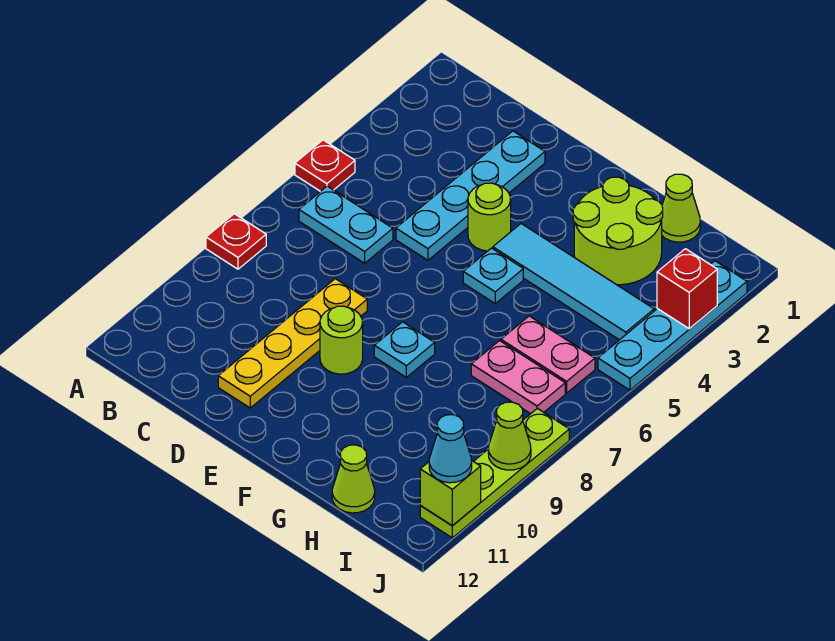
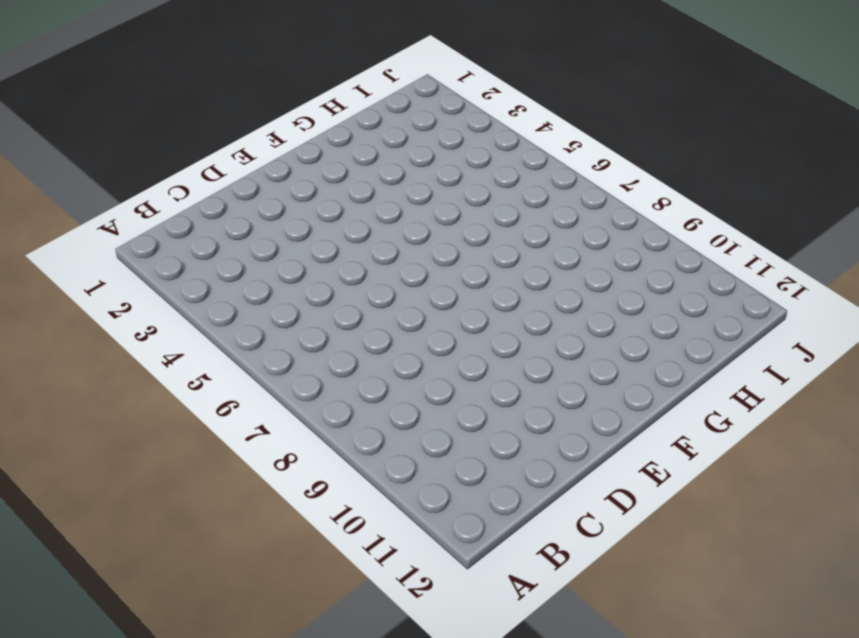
none -> red plate A5 level 1
none -> red plate A8 level 1
none -> cyan plate B6:C6 level 1

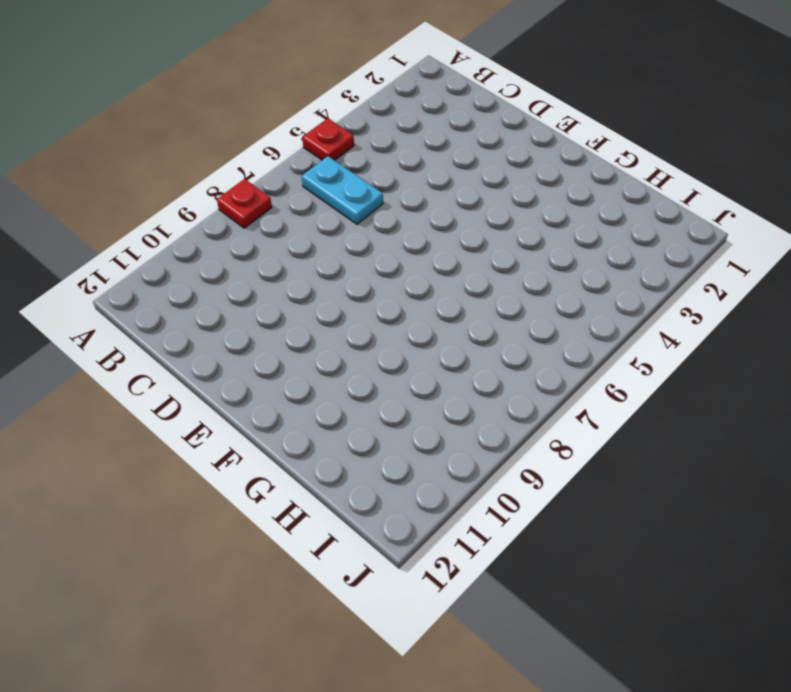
none -> cyan plate D2:D5 level 1
none -> yellow plate D8:D11 level 1
none -> lime round brick E4 level 1

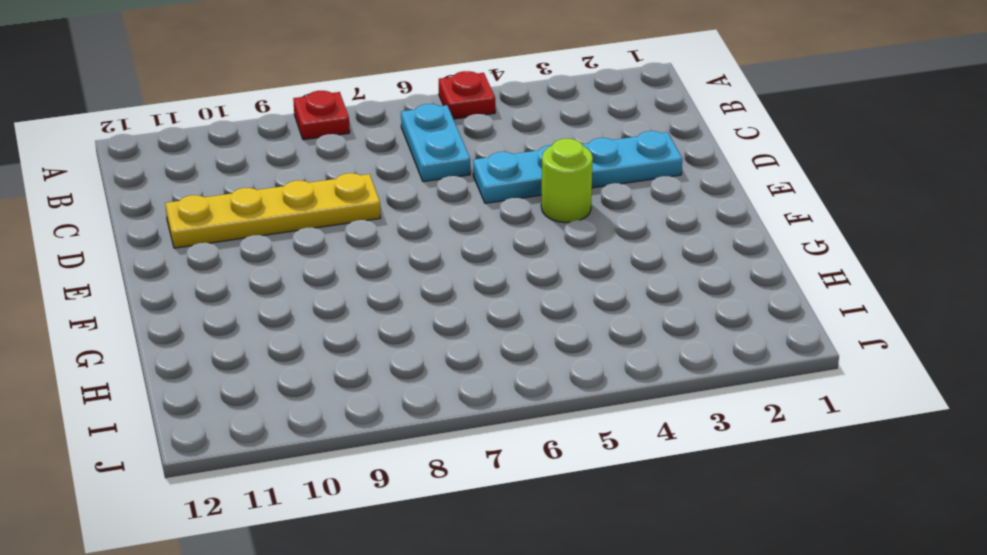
none -> lime round brick E9 level 1
none -> cyan tile F4:I4 level 1
none -> cyan plate F5 level 1

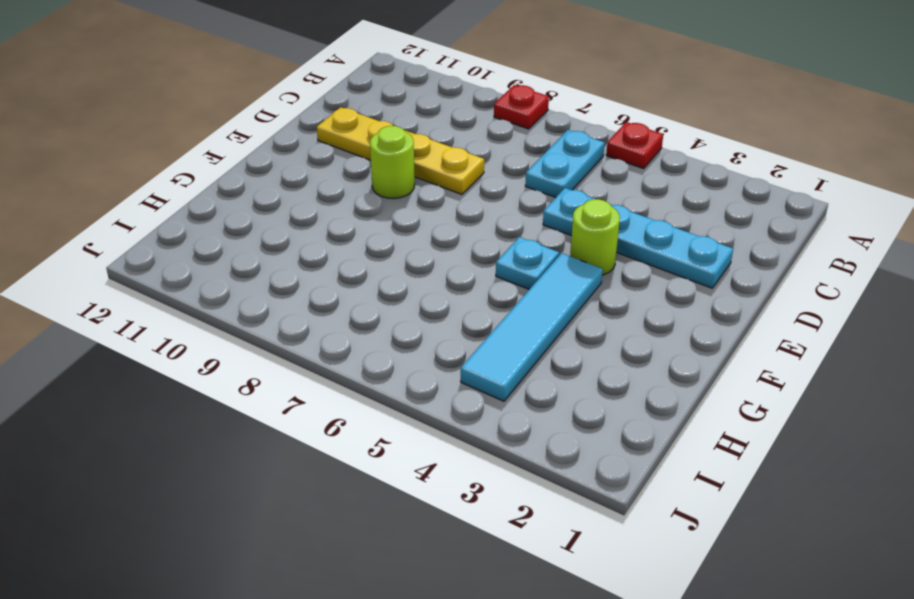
none -> cyan plate F8 level 1
none -> lime round brick G2:H3 level 1
none -> lime cone H1 level 1

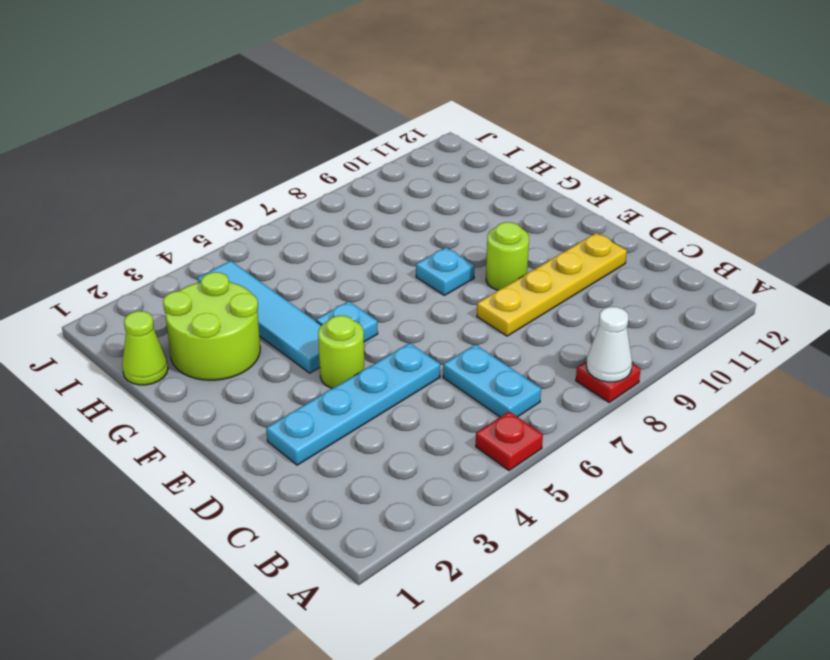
white cone A8 level 2 -> none
none -> pink plate H6:I6 level 1
none -> pink plate H7:I7 level 1
none -> lime cone H12 level 1

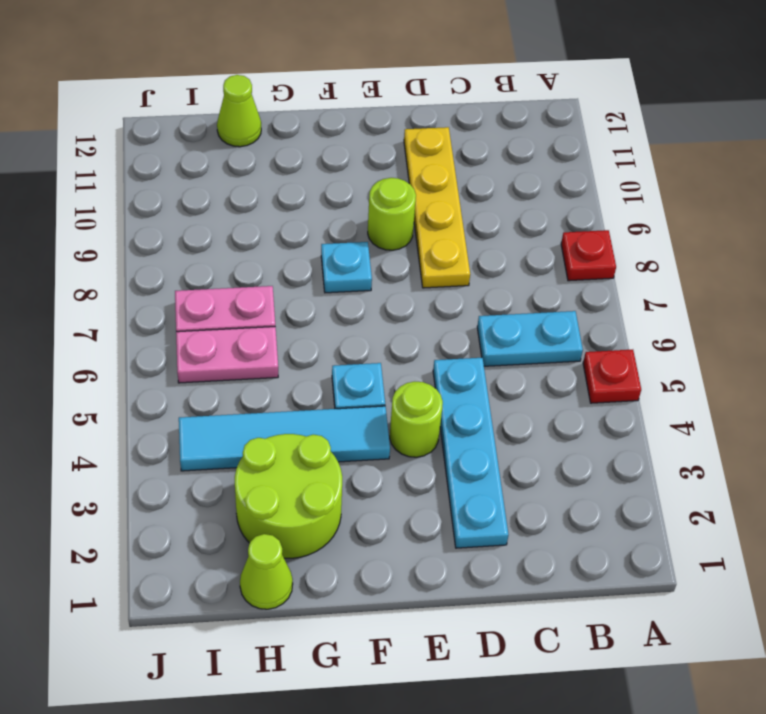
none -> cyan plate J2:J5 level 1
none -> lime plate J8:J11 level 1
none -> red brick J3 level 2

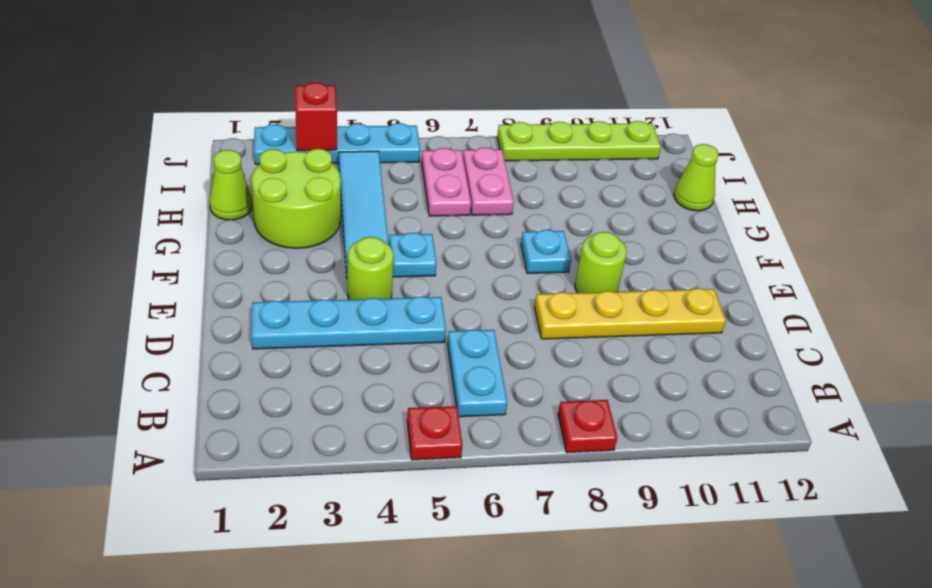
none -> lime cone J9 level 2
none -> lime brick J11 level 2
none -> cyan cone J11 level 3

